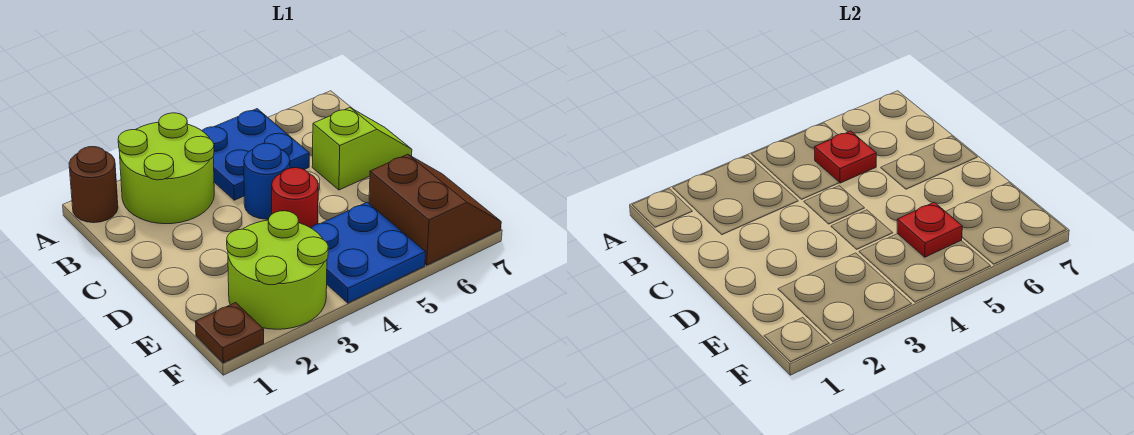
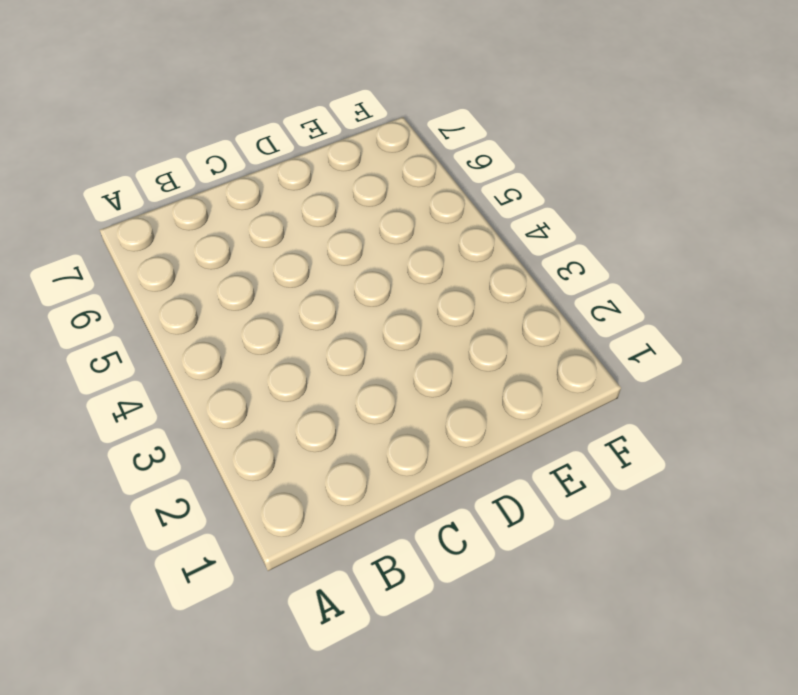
none -> brown round brick A1 level 1
none -> lime round brick A2:B3 level 1
none -> blue plate A4:B5 level 1

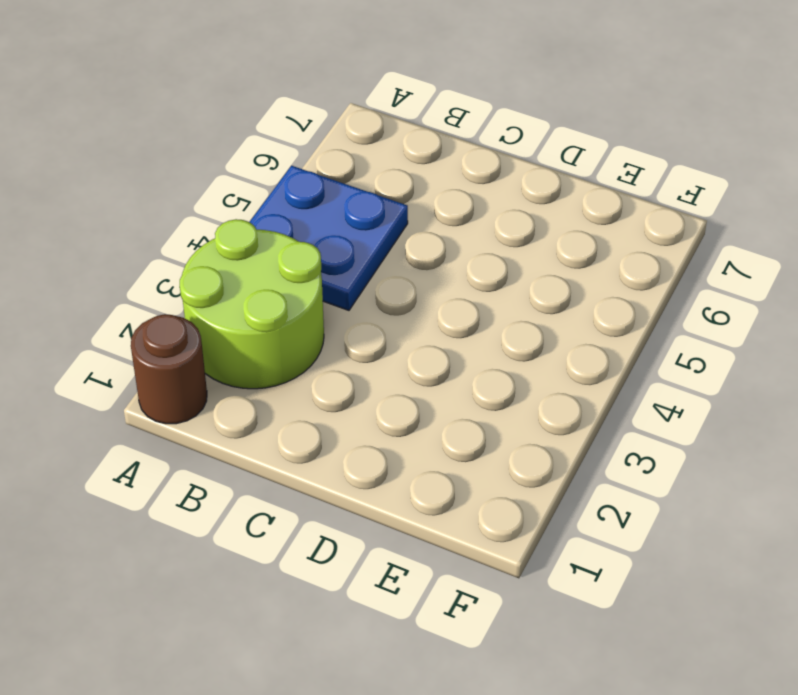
none -> blue round brick C4 level 1
none -> lime slope C6:C7 level 1 top 6
none -> red round brick D4 level 1

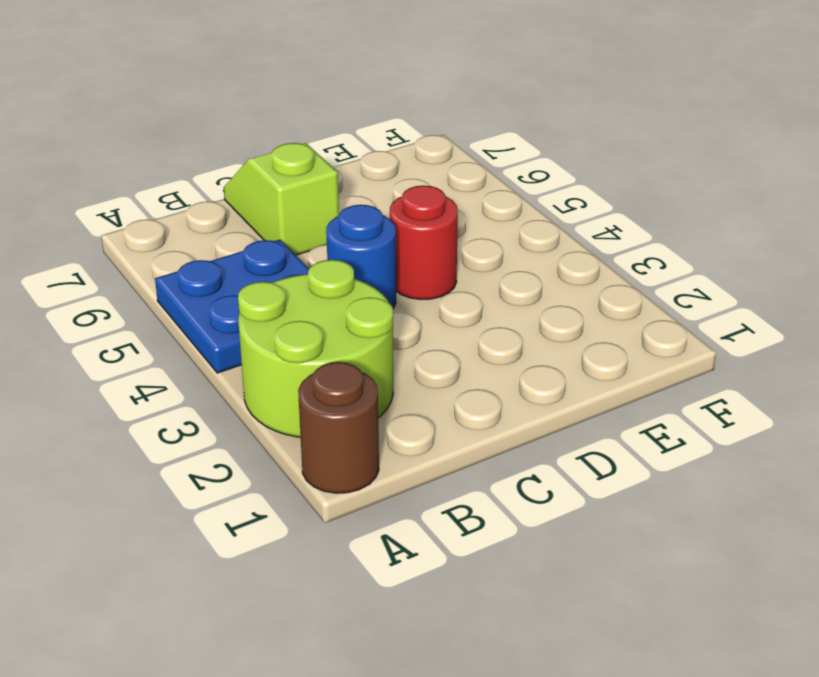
none -> lime round brick E2:F3 level 1
none -> blue plate E4:F5 level 1
none -> brown slope E6:F7 level 1 top 6

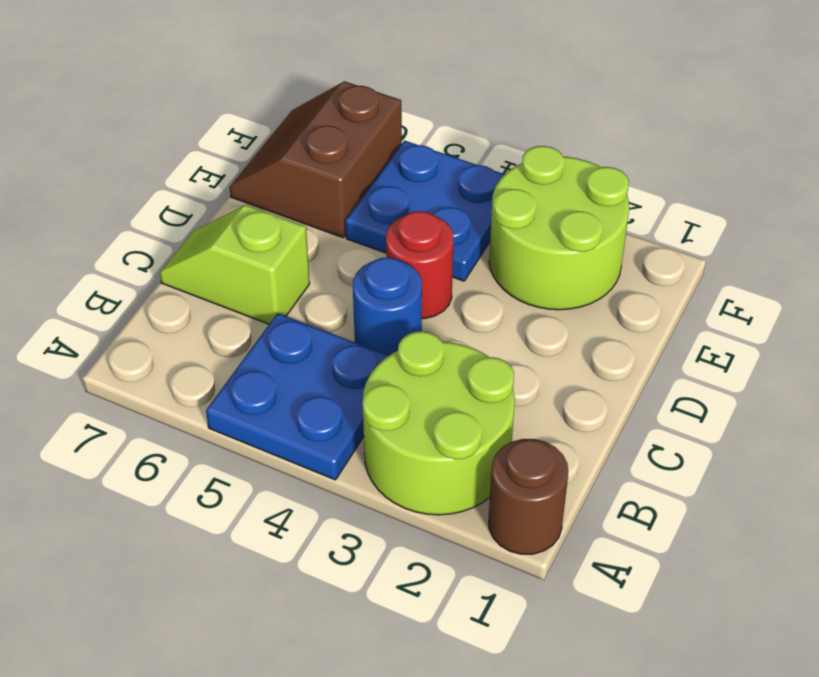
none -> brown plate F1 level 1
none -> red plate B5 level 2
none -> red plate E5 level 2

